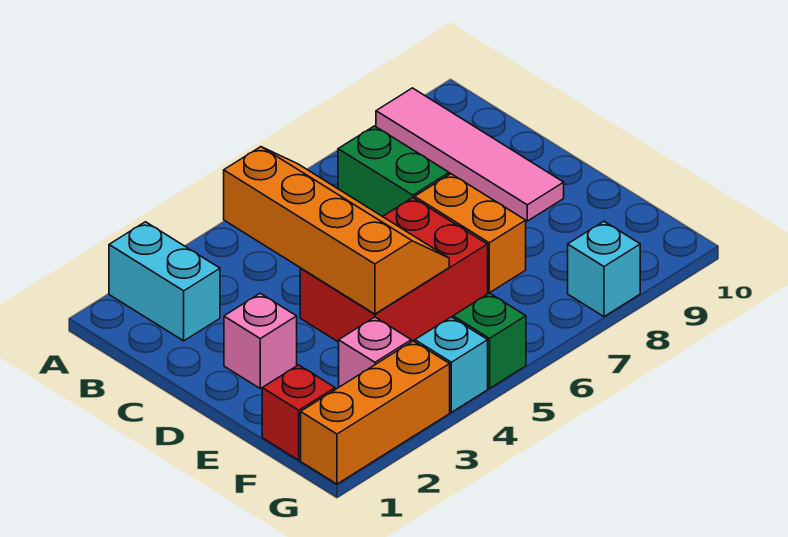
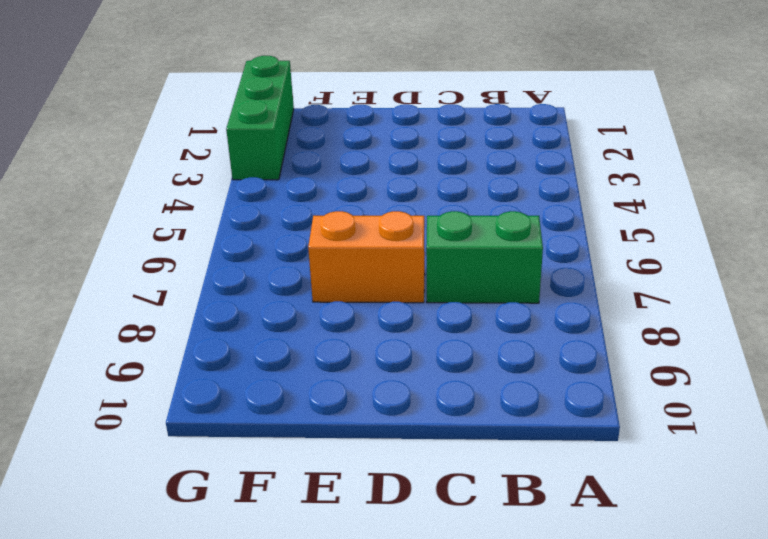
green brick G1:G3 level 1 -> orange brick G1:G3 level 1
none -> cyan brick A2:B2 level 1
none -> pink tile A9:D9 level 1
none -> pink brick D2 level 1

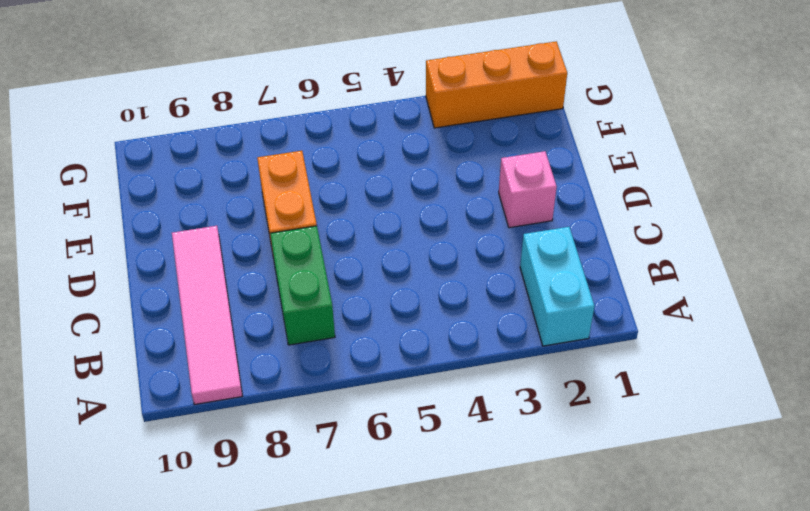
none -> red brick D4:E6 level 1
none -> red brick F1 level 1
none -> pink brick F3 level 1

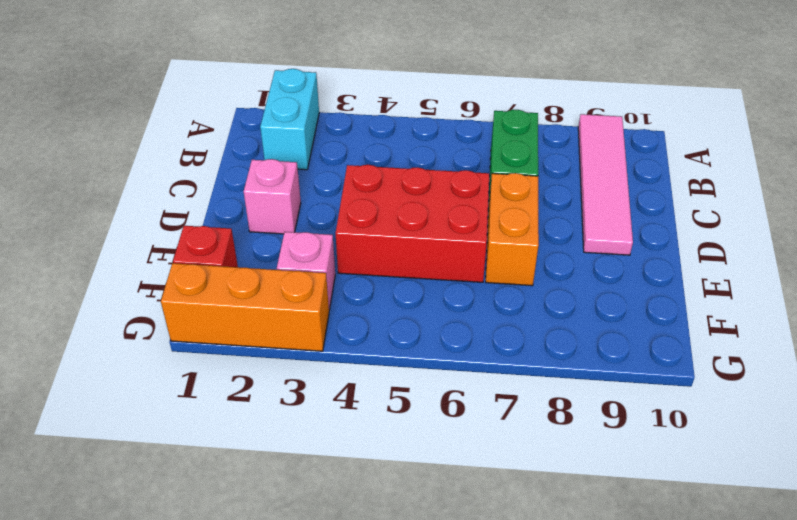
none -> cyan brick G4 level 1
none -> green brick G5 level 1
none -> cyan brick G8 level 1

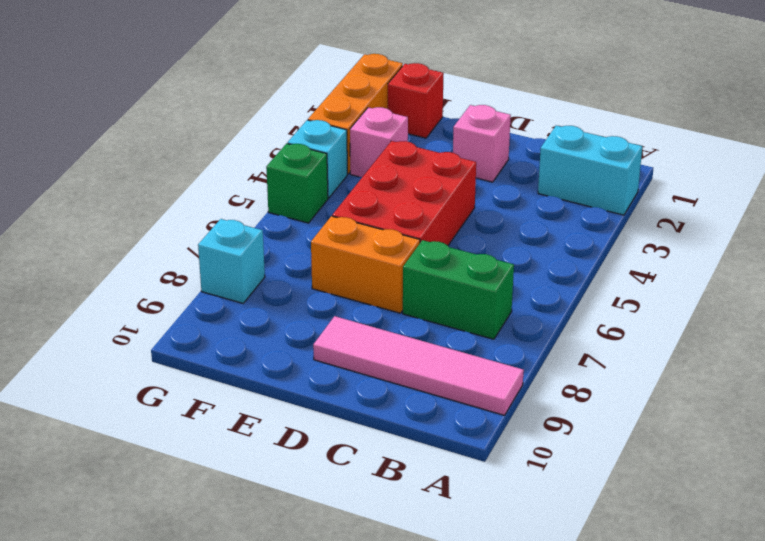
none -> orange slope B4:E5 level 2 top 4

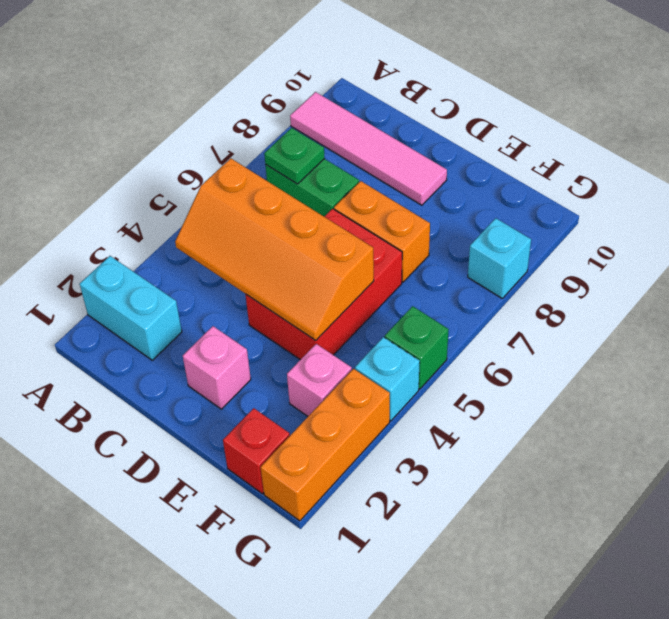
orange slope B4:E5 level 2 top 5 -> orange slope B4:E5 level 2 top 4
green plate B7 level 2 -> none

